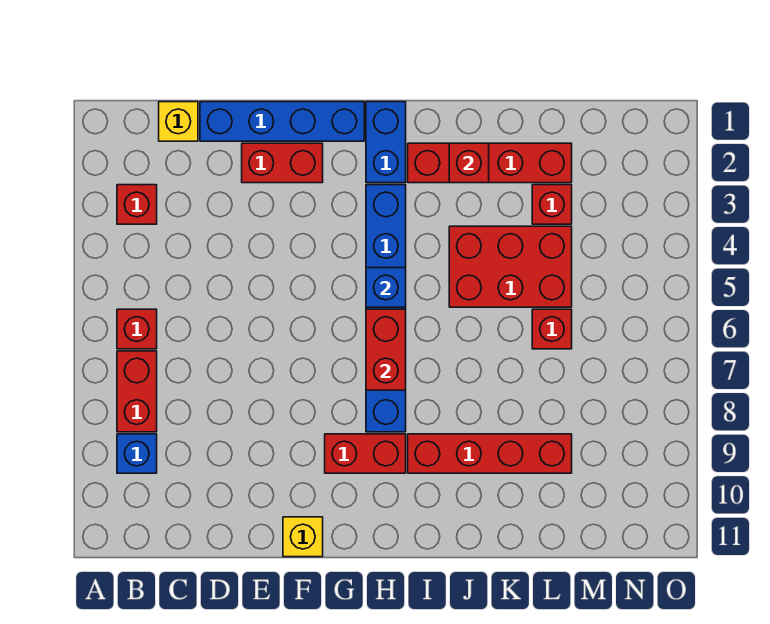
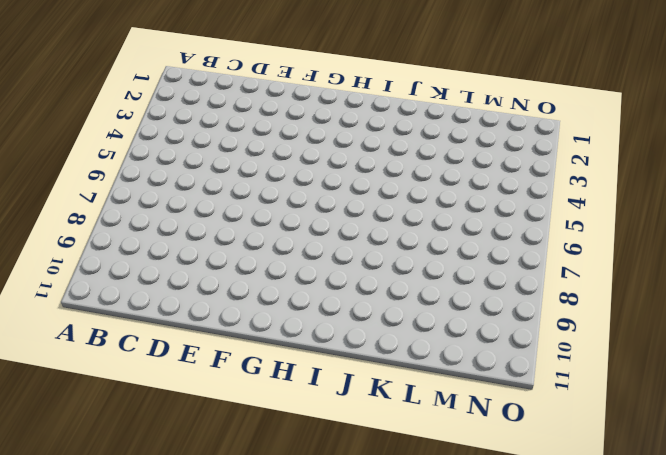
none -> red brick B3 level 1
none -> red brick B6 level 1
none -> red brick B7:B8 level 1

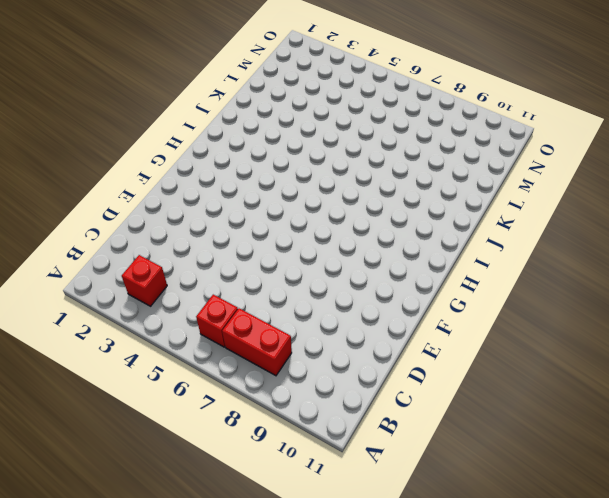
none -> blue brick B9 level 1
none -> yellow brick C1 level 1
none -> blue brick D1:G1 level 1

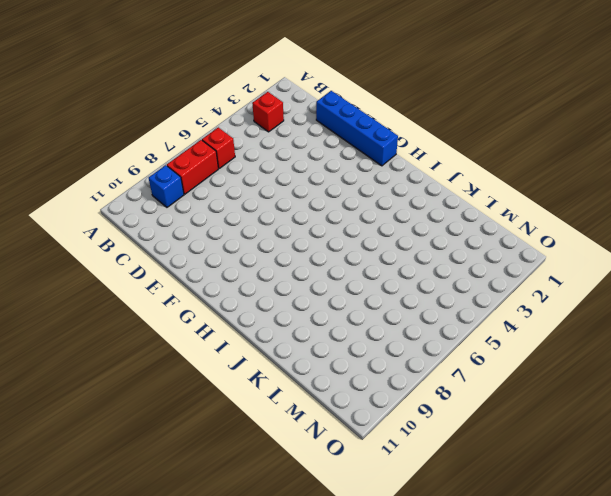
none -> yellow brick C1 level 1
none -> red brick E2:F2 level 1
none -> yellow brick F11 level 1

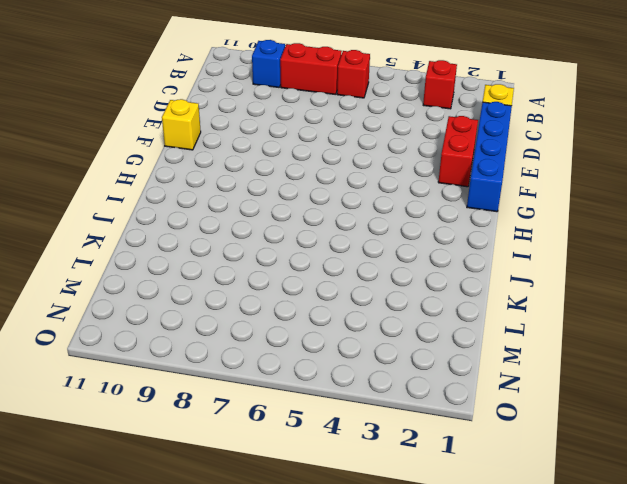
none -> red brick G9:H9 level 1
none -> blue brick H1:H2 level 1
none -> blue brick H3:H8 level 1

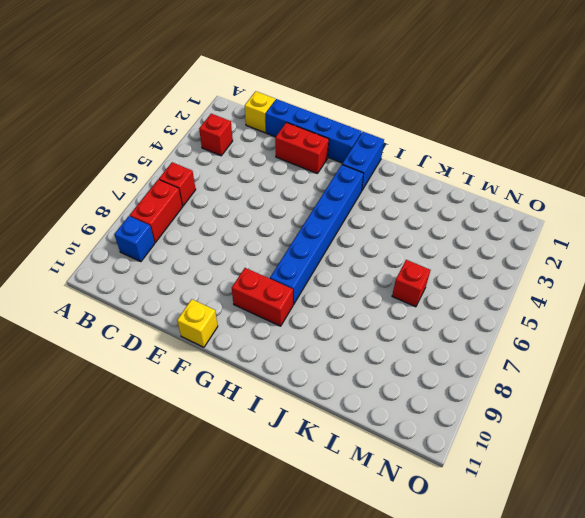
none -> red brick I2:L2 level 1
none -> red brick I9:L9 level 1
none -> red brick J4:L5 level 1

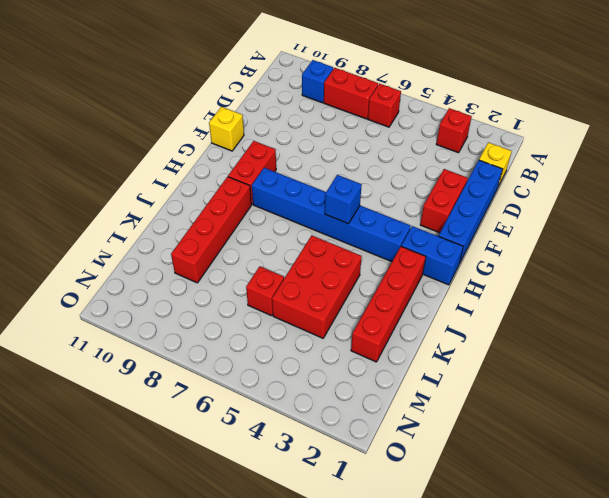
none -> red brick L3 level 1
none -> red brick H6:H7 level 2
none -> red brick J2 level 2

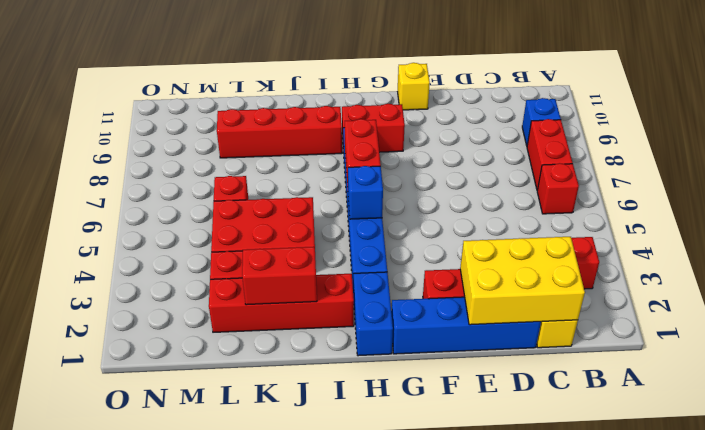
yellow brick C1:E2 level 2 -> none
red brick J2:K2 level 2 -> red brick J2 level 2

